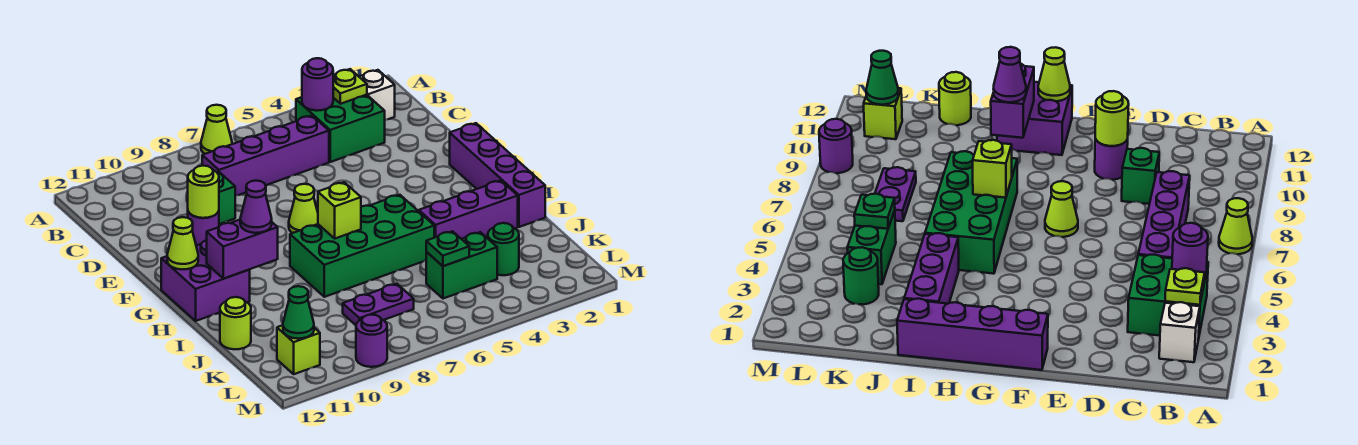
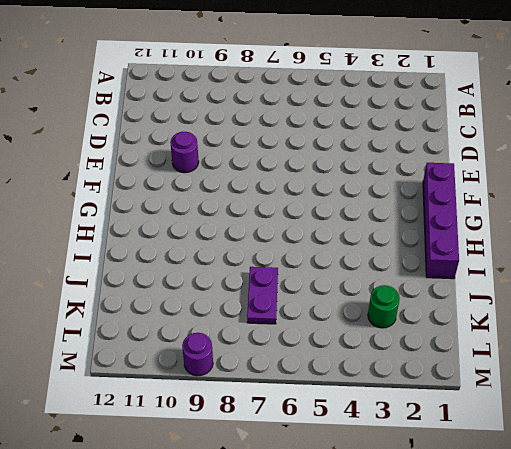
purple plate J7:K7 level 1 -> purple plate K7:K8 level 1
none -> lime cone A7 level 1
none -> white brick B2 level 1
none -> green brick B3:C4 level 1

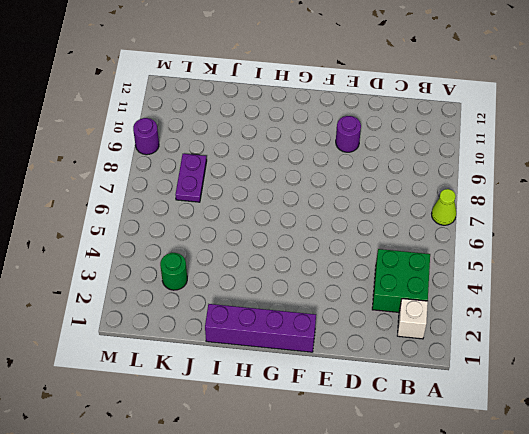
none -> purple brick C5:C8 level 1
none -> green brick D9 level 1
none -> lime cone F7 level 1

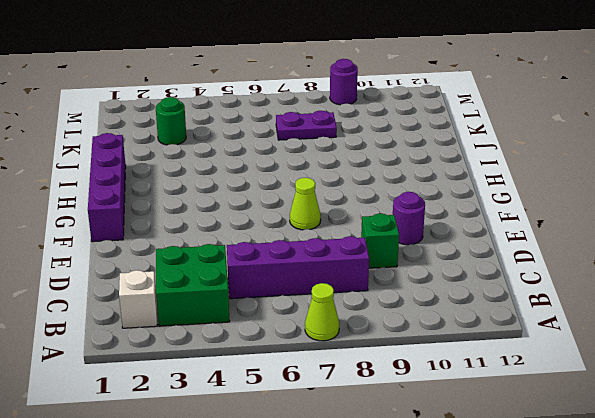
none -> purple brick G11:H12 level 1
none -> green brick H5:I8 level 1
none -> purple brick I2:I4 level 1

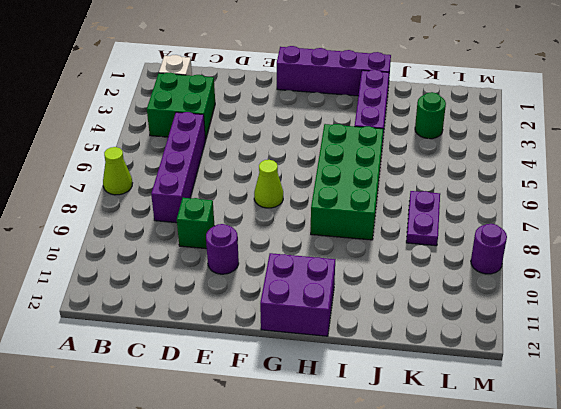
none -> lime round brick J12 level 1
none -> green brick K4:K5 level 1
none -> lime brick L11 level 1

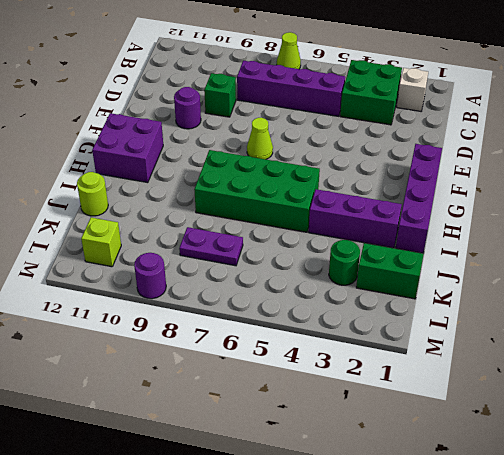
green brick K1:K2 level 1 -> green brick K4:K5 level 1
none -> lime plate B3 level 2
none -> purple round brick B4 level 2
none -> lime round brick E10 level 2

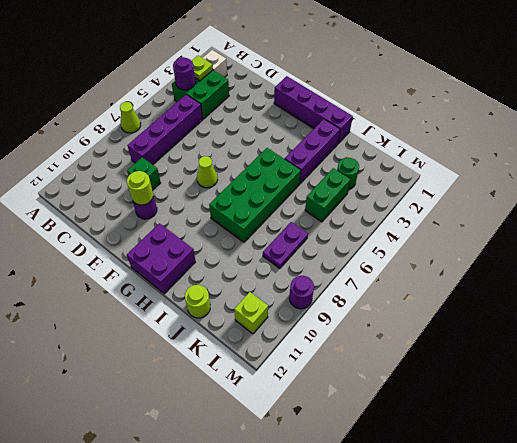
none -> lime cone G12 level 2
none -> lime brick H7 level 2
none -> purple brick H10:H11 level 2

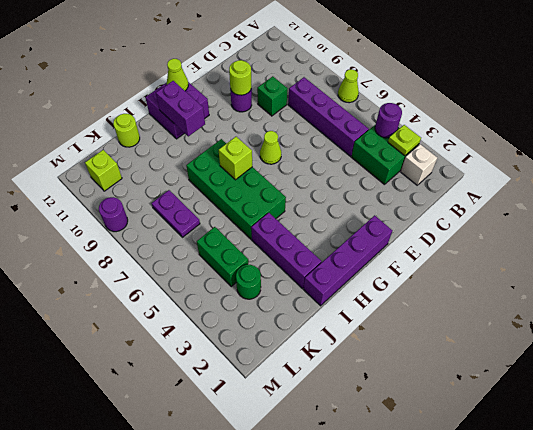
none -> green plate K5 level 2
none -> green cone L11 level 2
none -> purple cone H10 level 3

